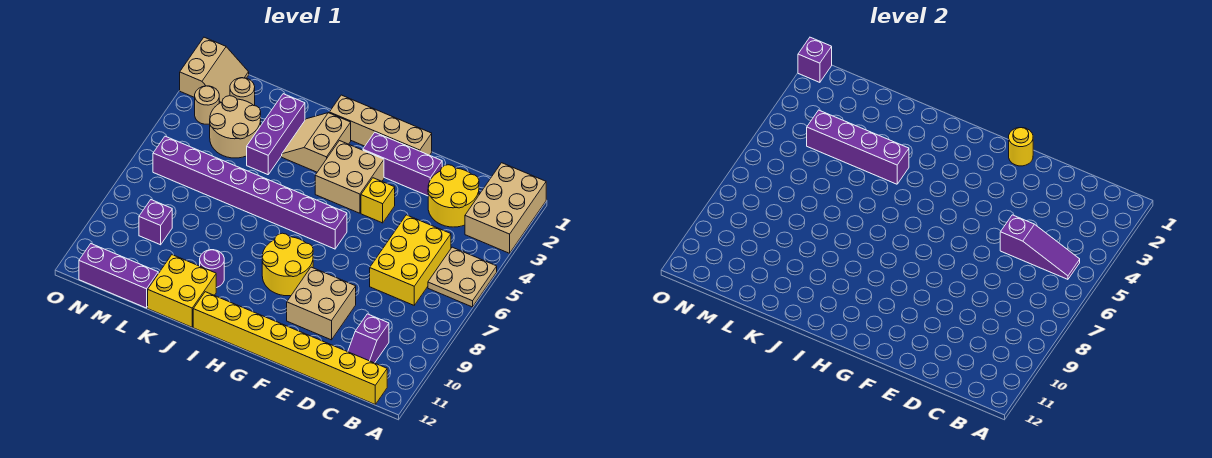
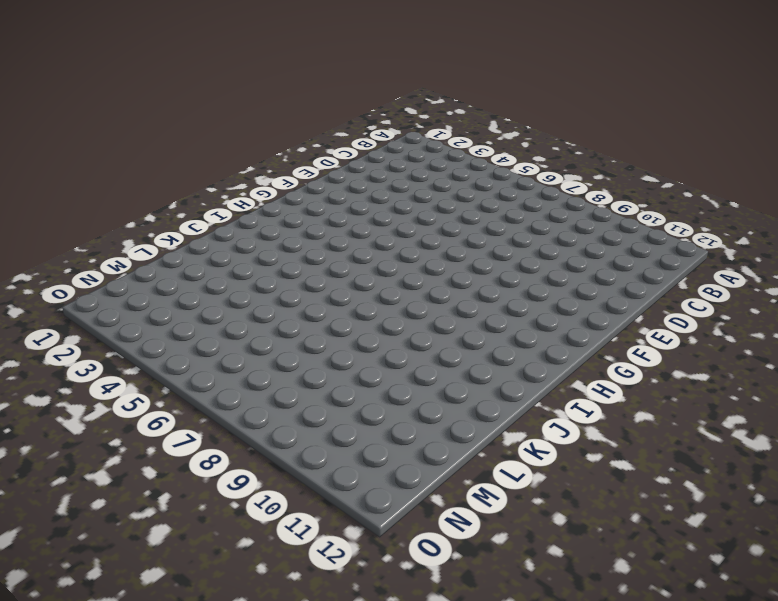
none -> tan brick A1:B3 level 1
none -> tan plate A5:B6 level 1
none -> yellow brick B12:I12 level 1

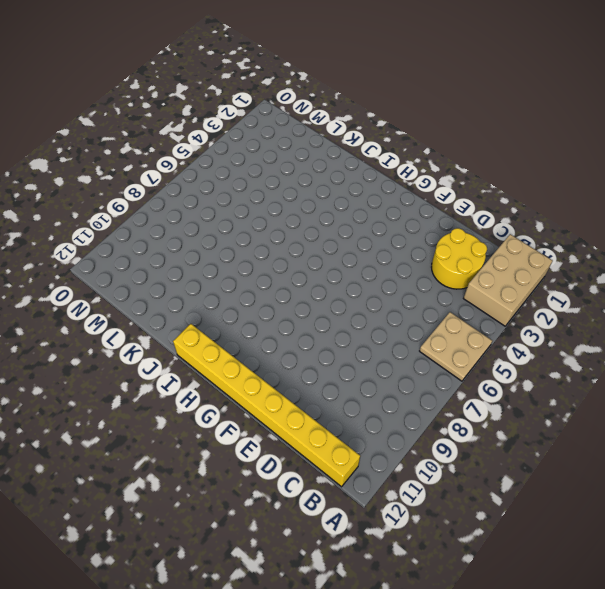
none -> yellow brick C5:D7 level 1
none -> purple slope C10:C11 level 1 top 10
none -> purple brick E2:G2 level 1

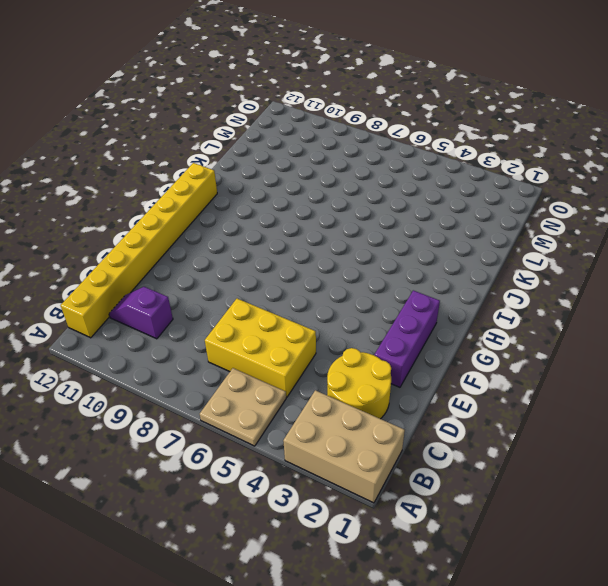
none -> tan brick E9:F10 level 1
none -> tan brick F1:I1 level 1
none -> yellow brick F4 level 1

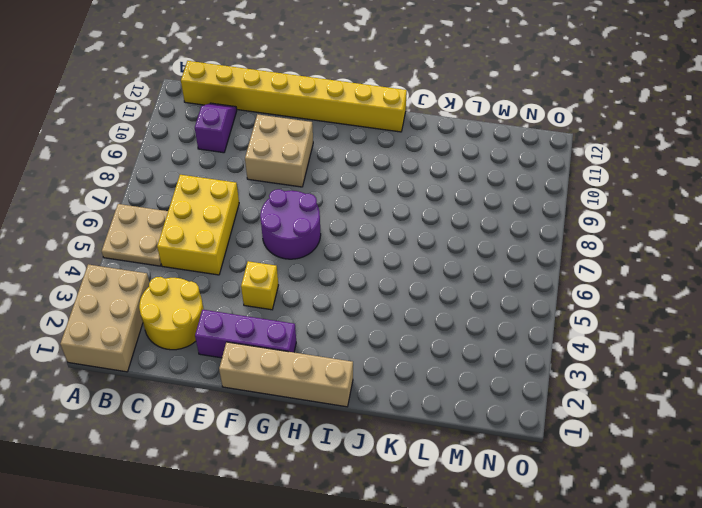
purple round brick F6:G7 level 1 -> purple brick G6:N6 level 1
none -> tan brick G3:H4 level 1
none -> yellow round brick G8:H9 level 1
none -> tan slope I2:J3 level 1 top I

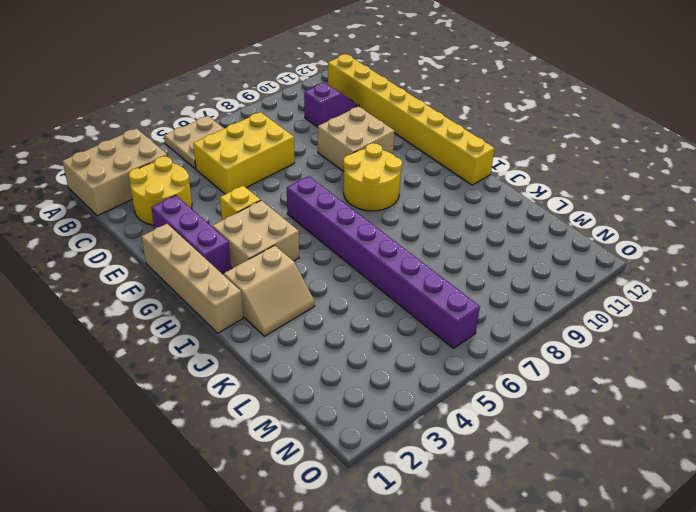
none -> purple round brick J10 level 1
none -> yellow brick J11:K12 level 1
none -> purple brick K2:K4 level 1

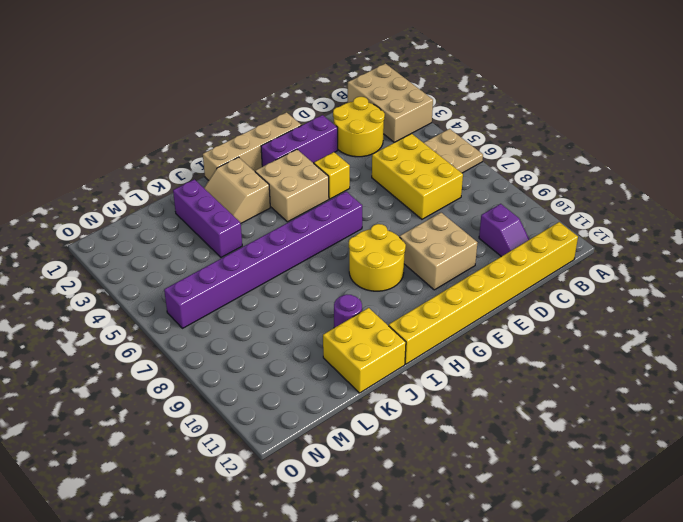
none -> tan round brick L3:M4 level 1
none -> purple brick L12:N12 level 1
none -> tan round brick M2 level 1

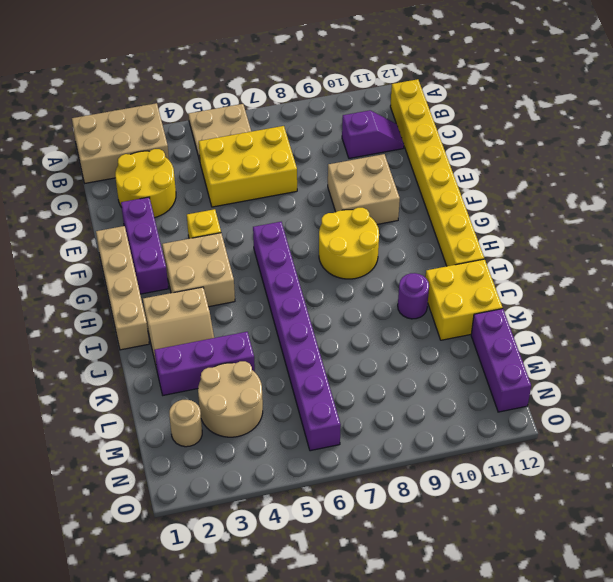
none -> purple brick M9 level 1
none -> tan slope N1:O2 level 1 top O
none -> tan round brick N3 level 1

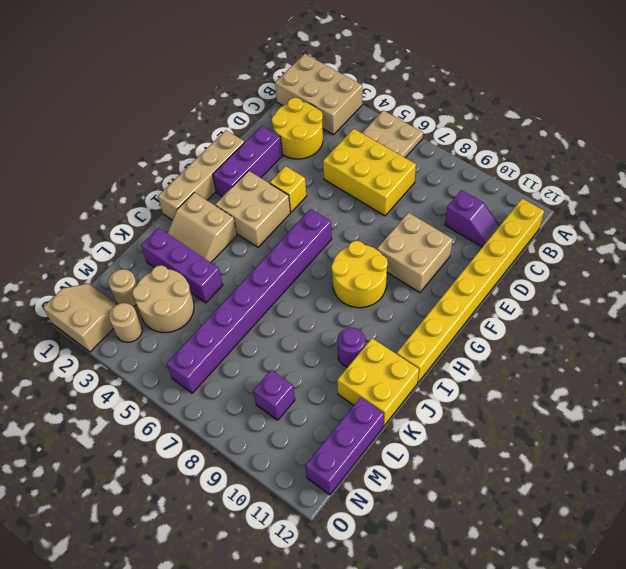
none -> purple slope B5:D5 level 2 top D
none -> yellow round brick F1 level 2
none -> purple brick J4:M4 level 2

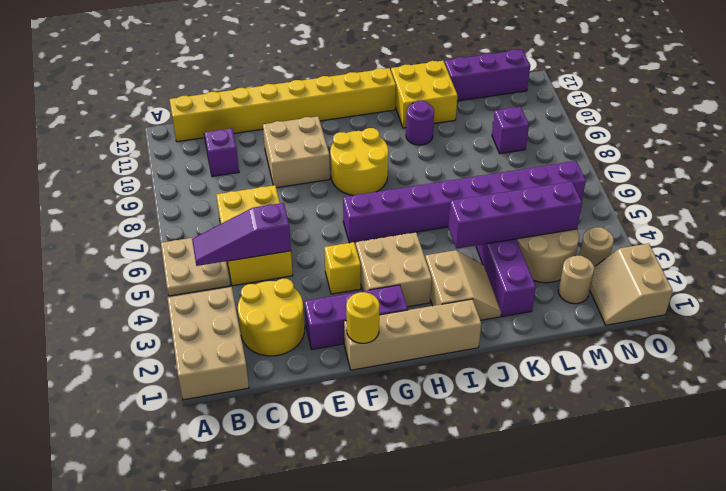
none -> purple brick O1 level 2

